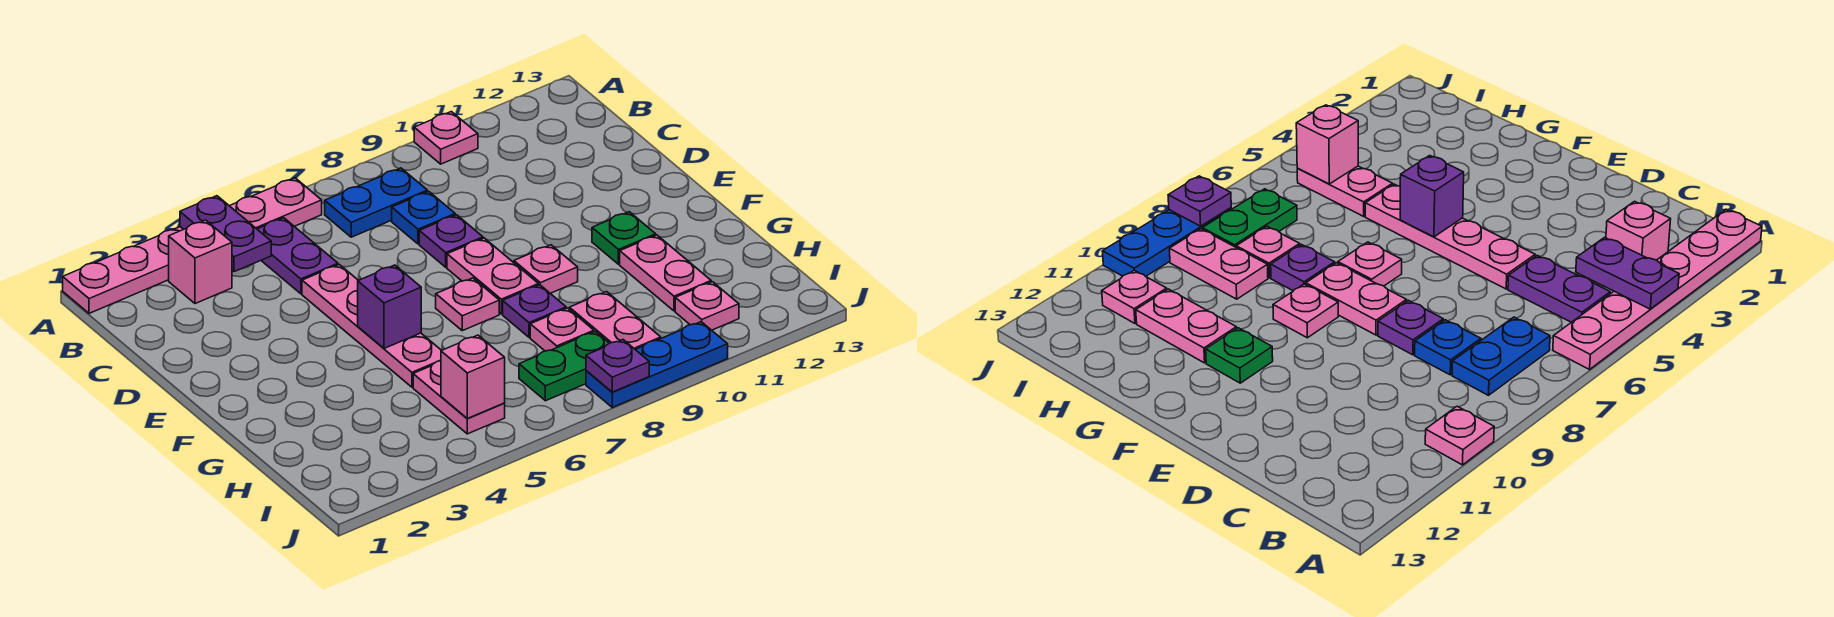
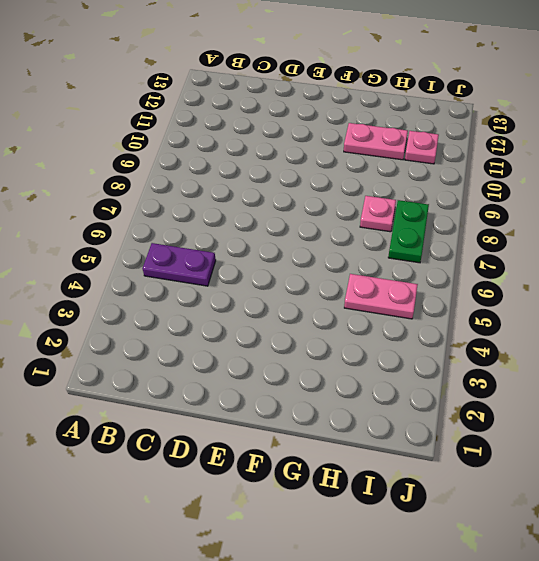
none -> pink plate A1:A6 level 1
none -> pink plate A10 level 1
none -> pink brick B3 level 1

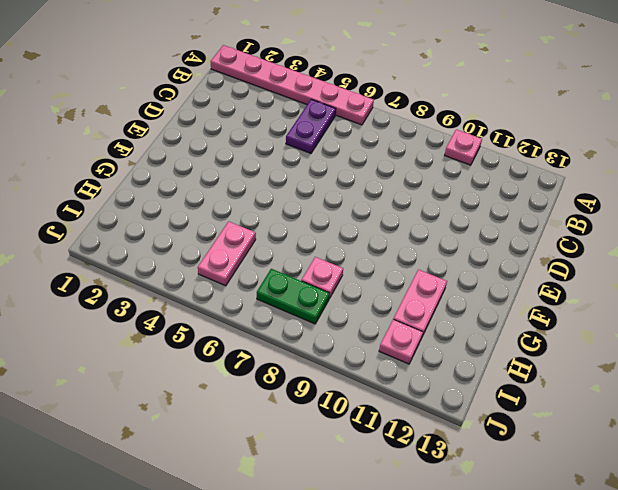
none -> pink brick B3 level 1
none -> blue plate B7:B8 level 1
none -> blue plate C8 level 1

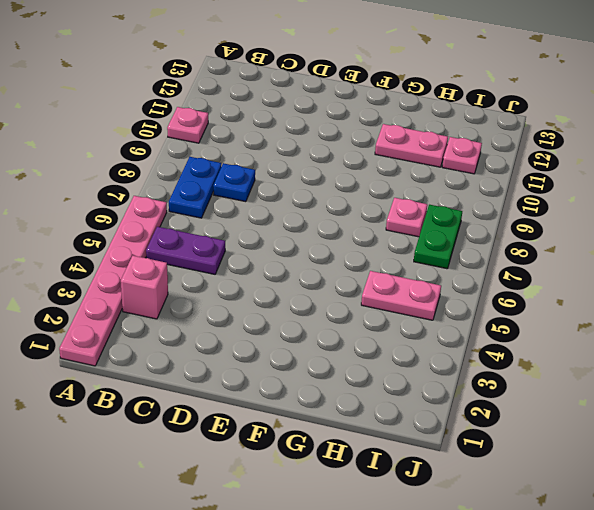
none -> pink plate D5:G5 level 1
none -> purple plate D8 level 1
none -> pink plate E8:F8 level 1

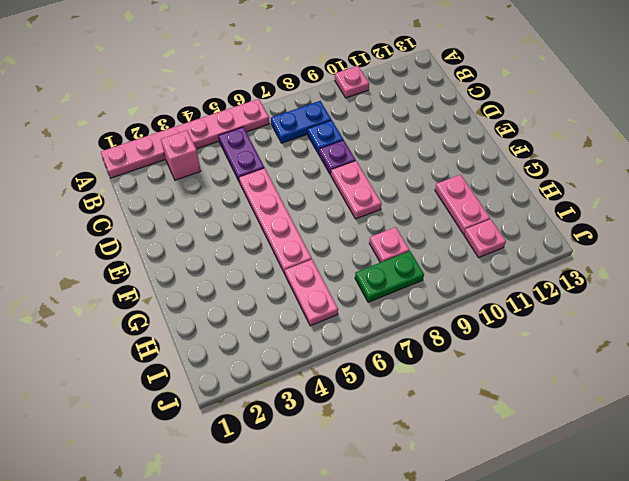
none -> pink plate F7 level 1
none -> pink plate F9 level 1
none -> green plate F11 level 1

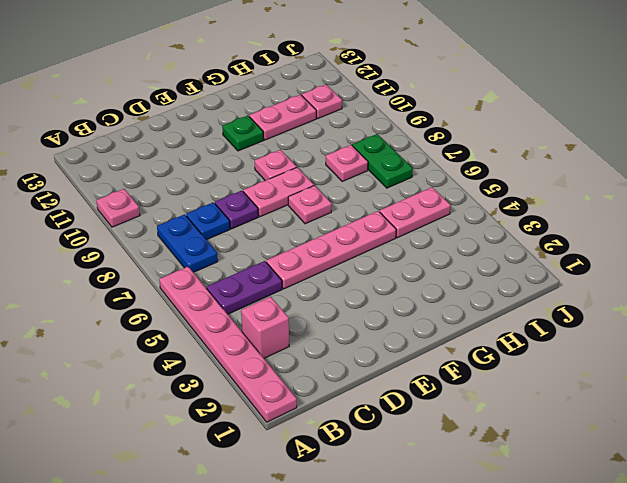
none -> purple plate G8 level 1
none -> pink plate H9:I9 level 1
none -> blue plate J8:J10 level 1

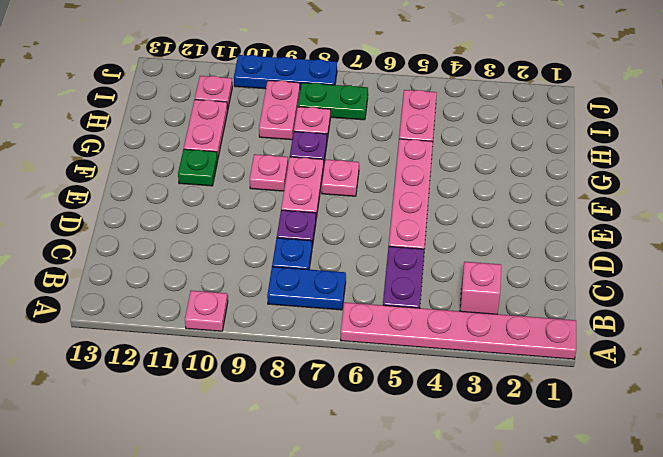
none -> purple plate A4:B4 level 2
none -> purple brick F5 level 2
none -> pink brick I5 level 2

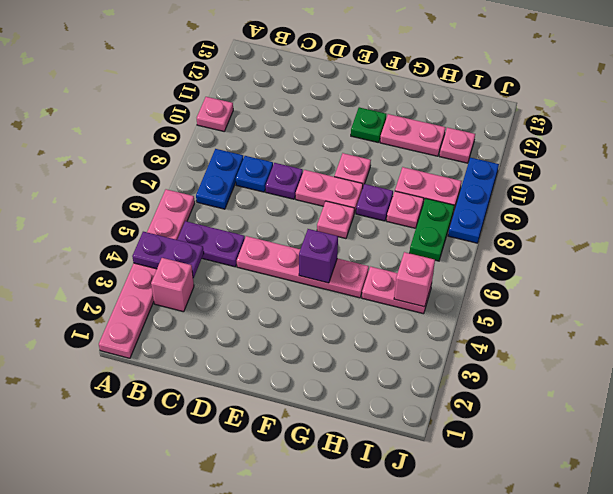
none -> purple plate J8 level 2

